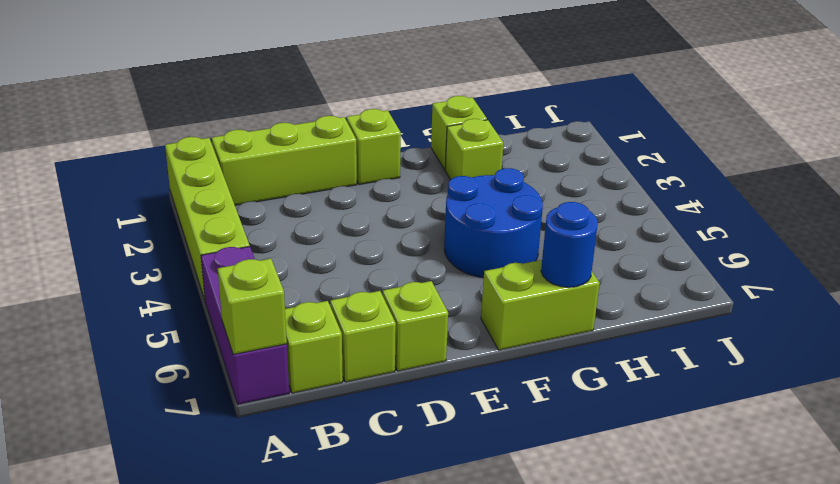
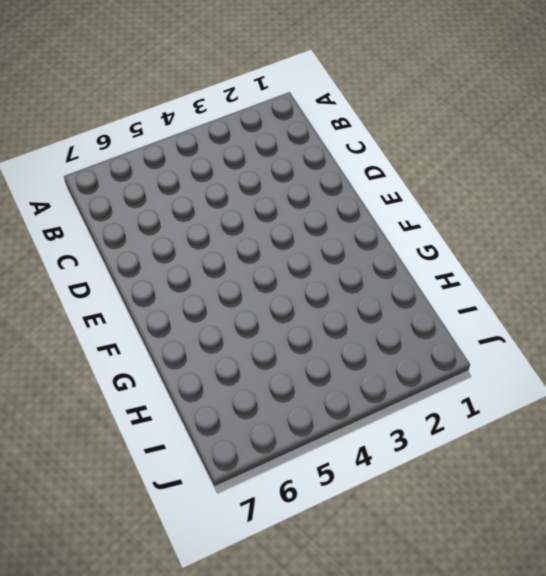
none -> lime brick A1:A4 level 1
none -> purple brick A5:A7 level 1
none -> lime brick B1:D1 level 1

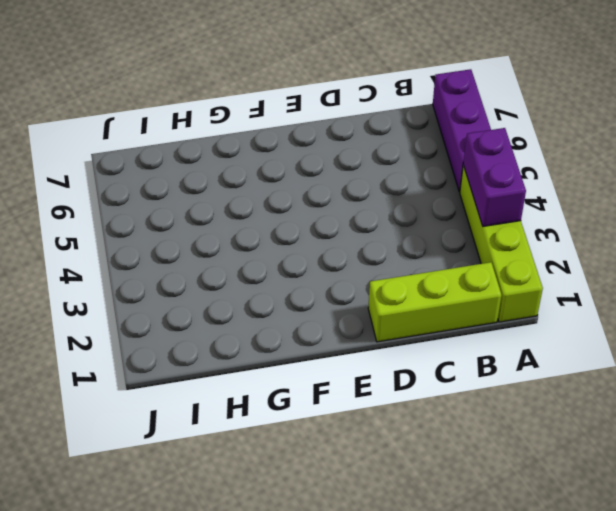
purple brick A3:A4 level 2 -> none
none -> lime brick B7 level 1
none -> lime brick C7 level 1
none -> lime brick D7 level 1

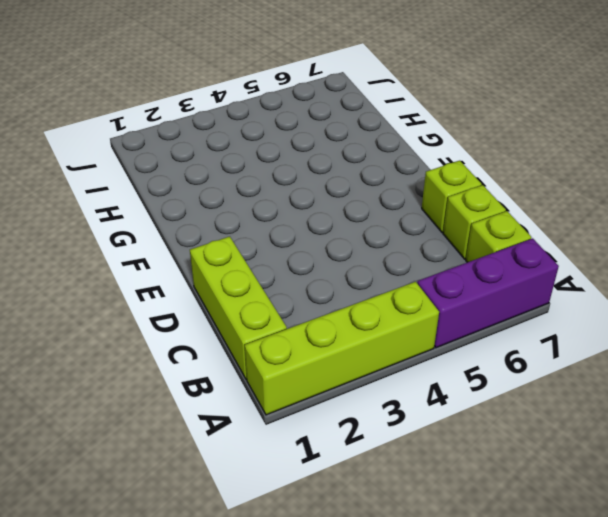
none -> lime brick E1 level 1
none -> blue round brick F4:G5 level 1
none -> lime brick F7:G7 level 1

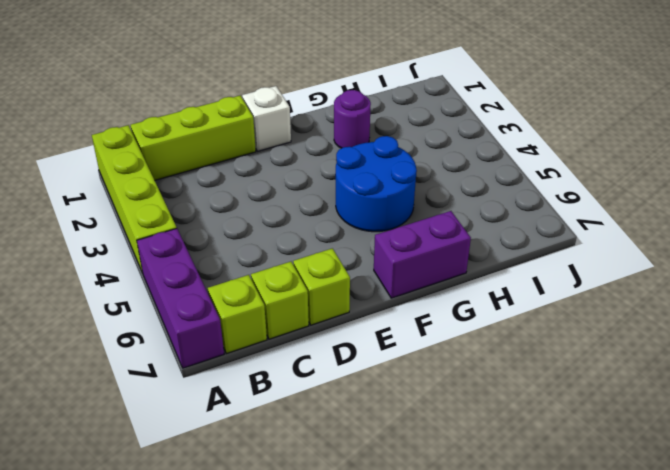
white brick E1 level 1 -> lime brick E1 level 1
purple brick F7:G7 level 1 -> lime brick F7:G7 level 1
purple round brick G2 level 1 -> lime brick G2 level 1
none -> lime brick G1 level 1
none -> lime brick A7 level 2
none -> blue round brick G7 level 2

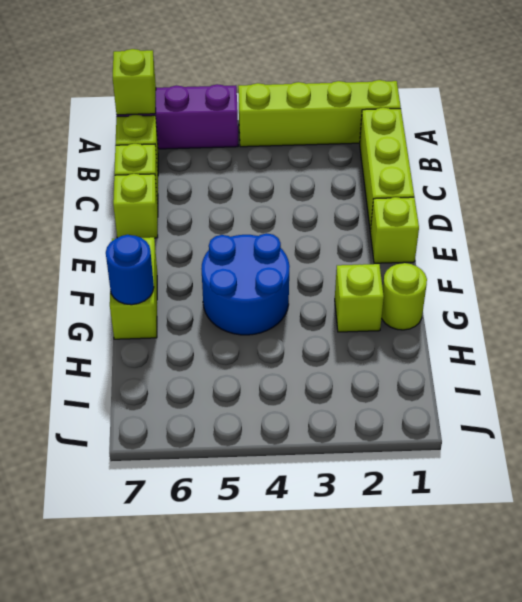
lime round brick G1 level 1 -> lime brick G1 level 1

